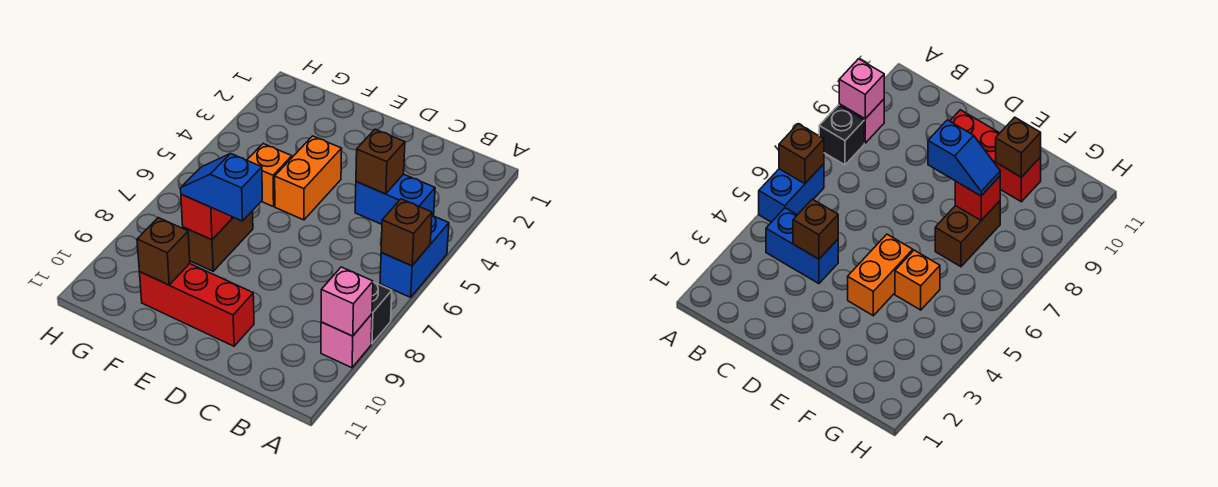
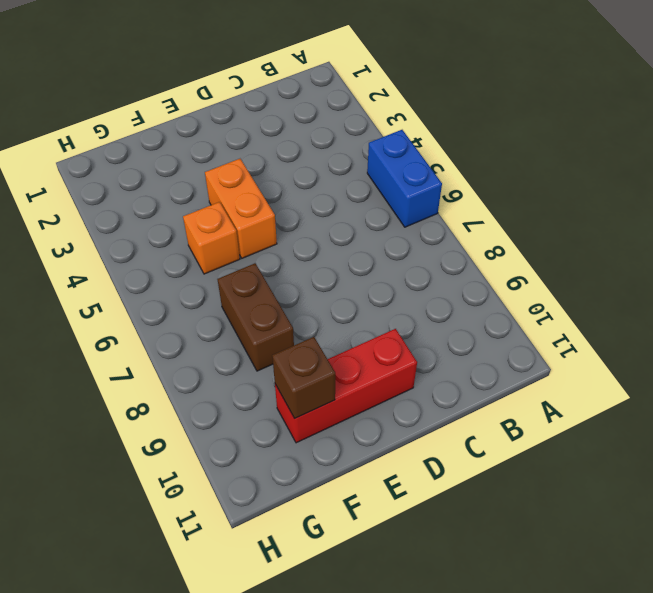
none -> black brick A8 level 1
none -> pink brick A9 level 1
none -> blue brick B4:C4 level 1

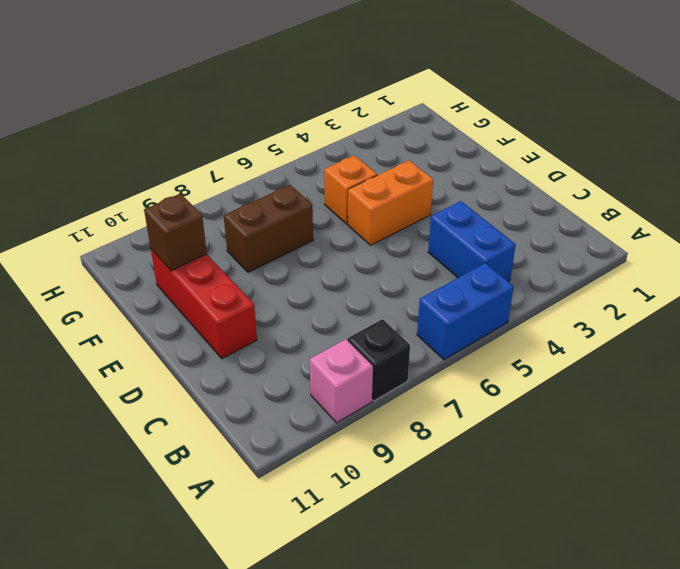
none -> brown brick A6 level 2
none -> pink brick A9 level 2
none -> brown brick C4 level 2

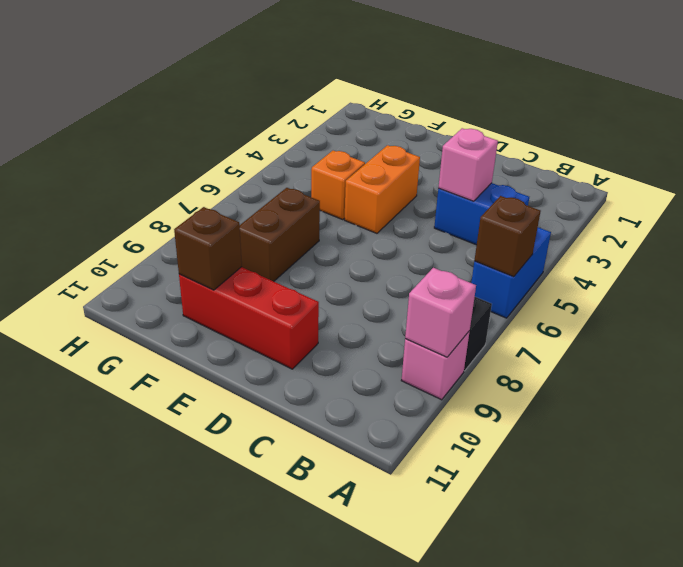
pink brick C4 level 2 -> brown brick C4 level 2
none -> red brick F8 level 2
none -> blue slope E8:F8 level 3 top E

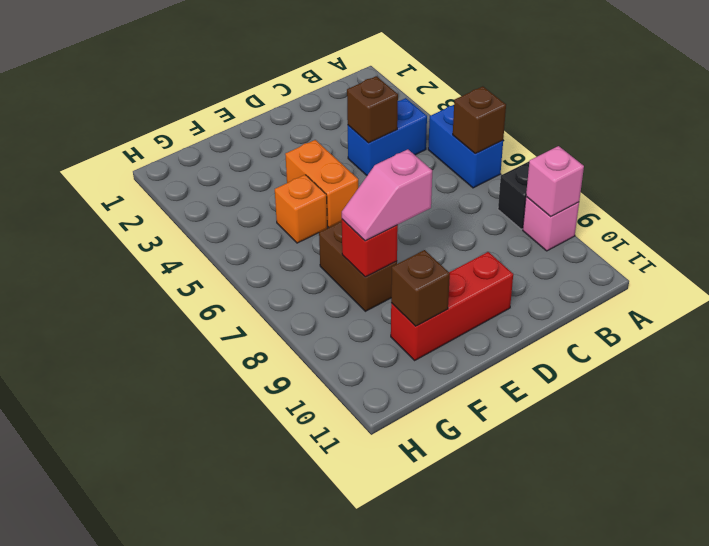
pink slope E8:F8 level 3 top E -> blue slope E8:F8 level 3 top E

